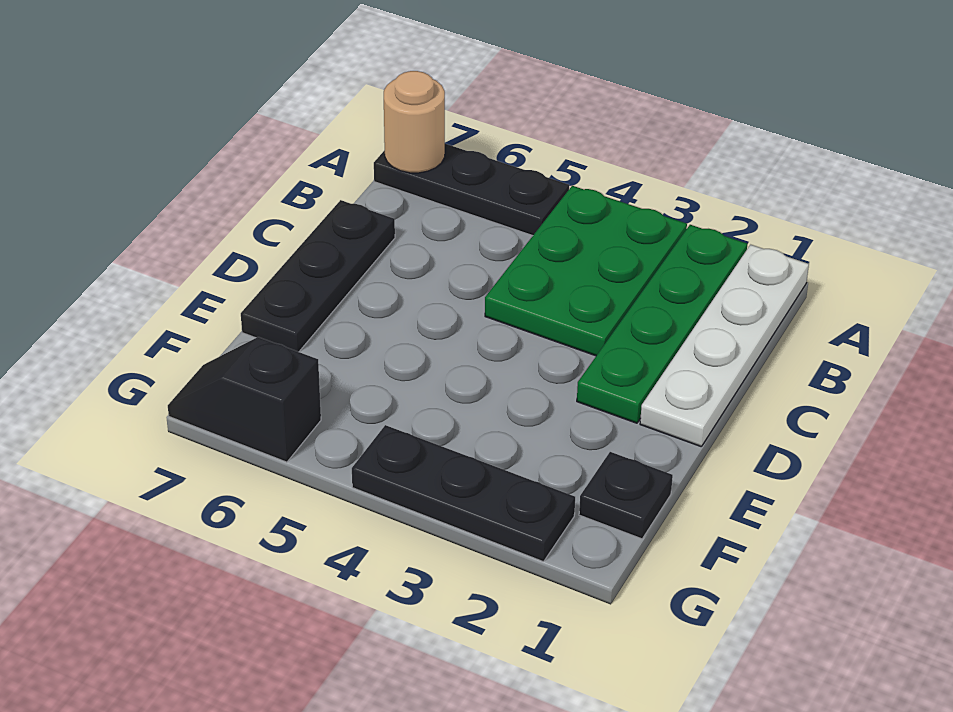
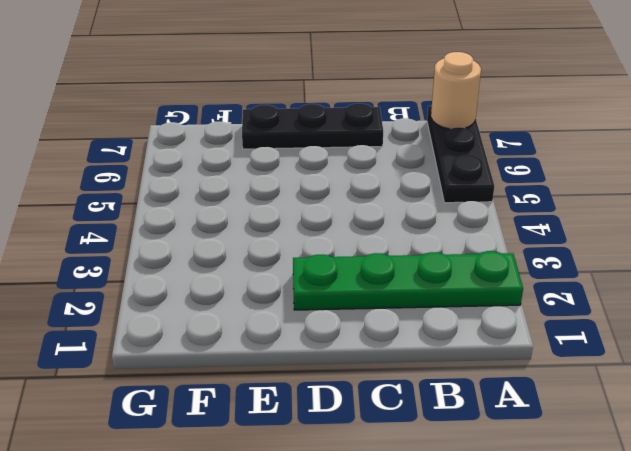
none -> white plate A1:D1 level 1
none -> green plate A3:C4 level 1

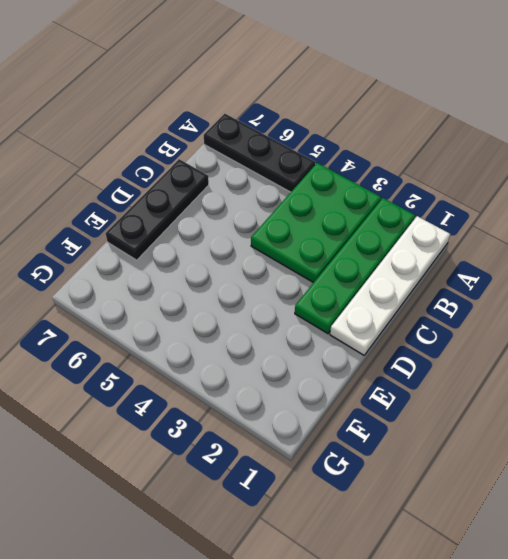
none -> black plate F1 level 1
none -> black plate G2:G4 level 1

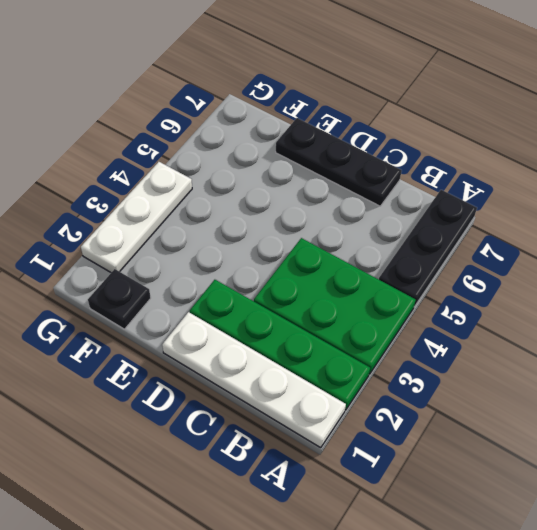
white plate G2:G4 level 1 -> black plate G2:G4 level 1
none -> black slope G6:G7 level 1 top 6
none -> tan round brick A7 level 2

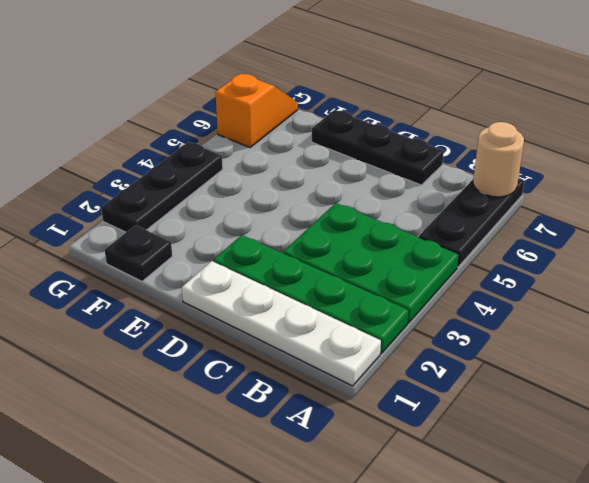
orange slope G6:G7 level 1 top 6 -> black slope G6:G7 level 1 top 6

